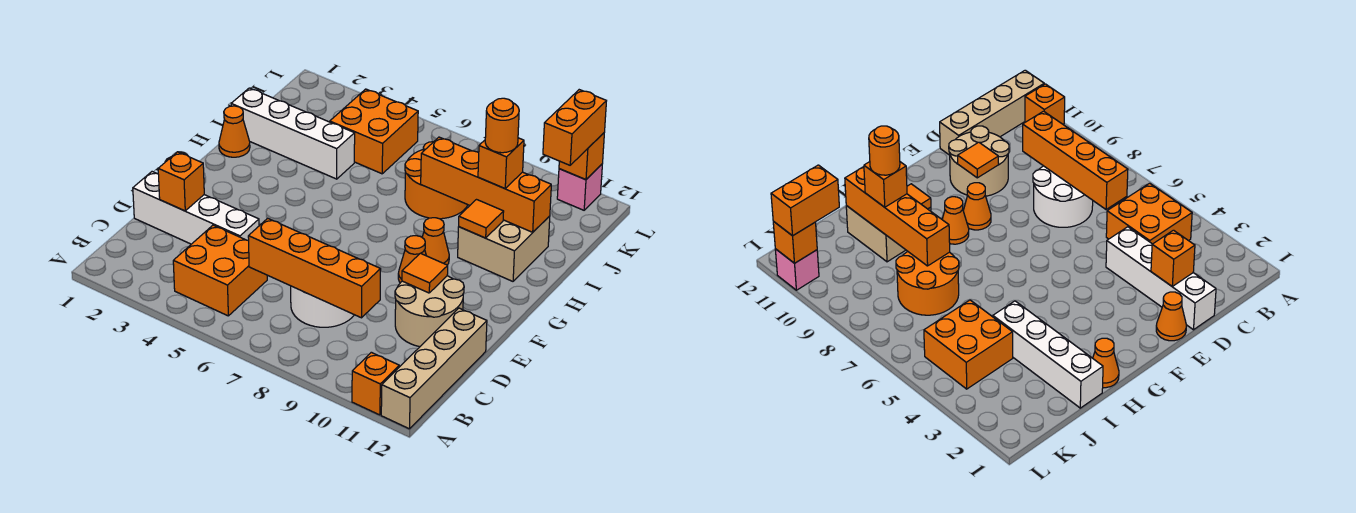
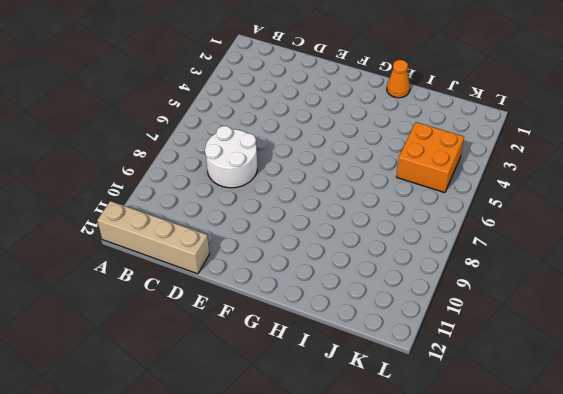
none -> orange brick A11 level 1
none -> orange brick B4:C5 level 1
none -> white brick D1:D4 level 1

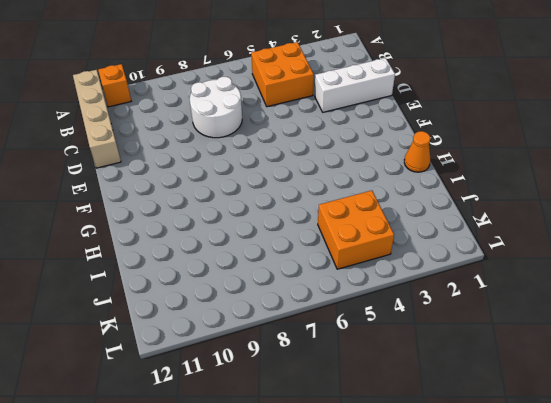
white brick D1:D3 level 1 -> white brick D1:D4 level 1
none -> tan round brick D10:E11 level 1
none -> orange cone E1 level 1
none -> orange cone F9 level 1

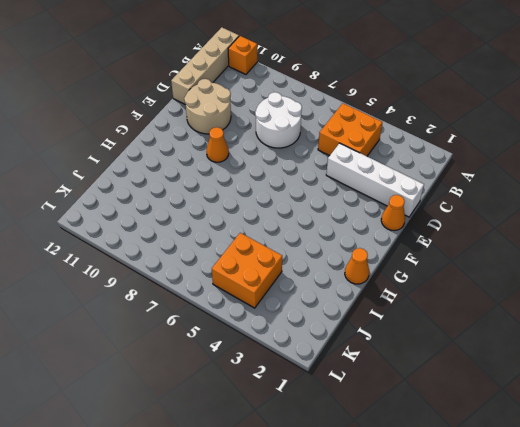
none -> orange cone G9 level 1
none -> tan brick H10:I11 level 1
none -> white brick I1:I4 level 1

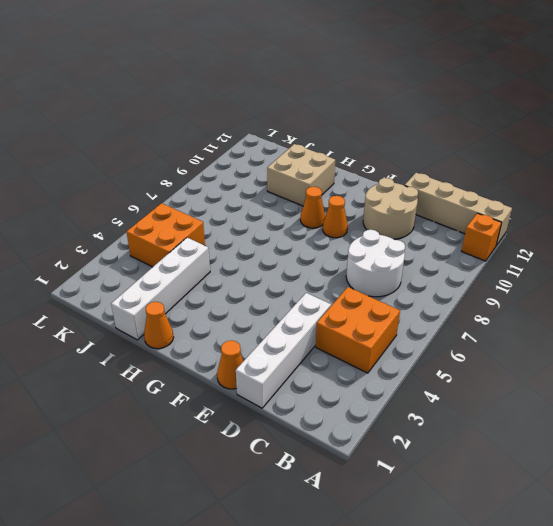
none -> orange round brick I7:J8 level 1
none -> pink brick L11 level 1
none -> orange brick C6:C9 level 2

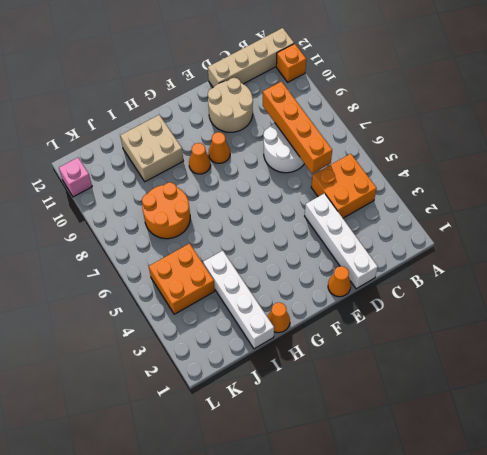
none -> orange brick D2 level 2
none -> orange tile E10 level 2
none -> orange tile H10 level 2

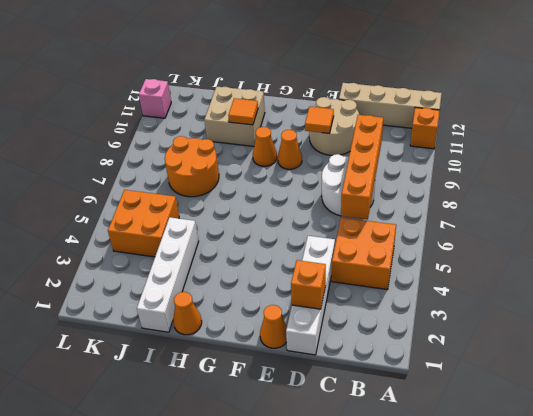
none -> orange brick I8:I11 level 2
none -> orange brick L11 level 2
none -> orange brick I10 level 3

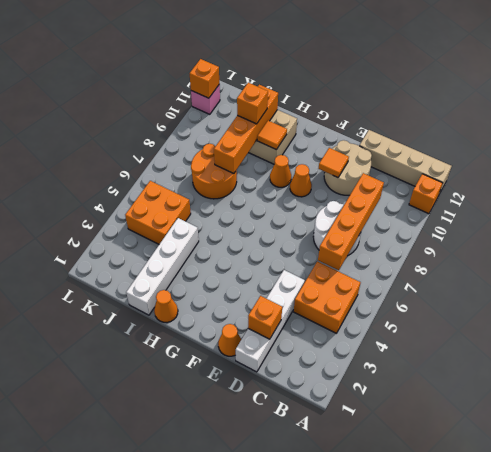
none -> orange brick K11:L11 level 3
none -> orange round brick I10 level 4

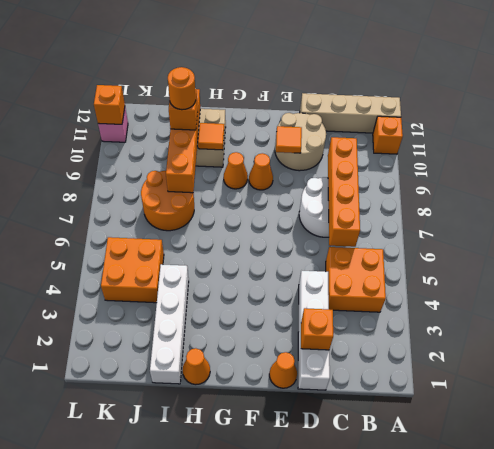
none -> orange brick K11:L11 level 3

